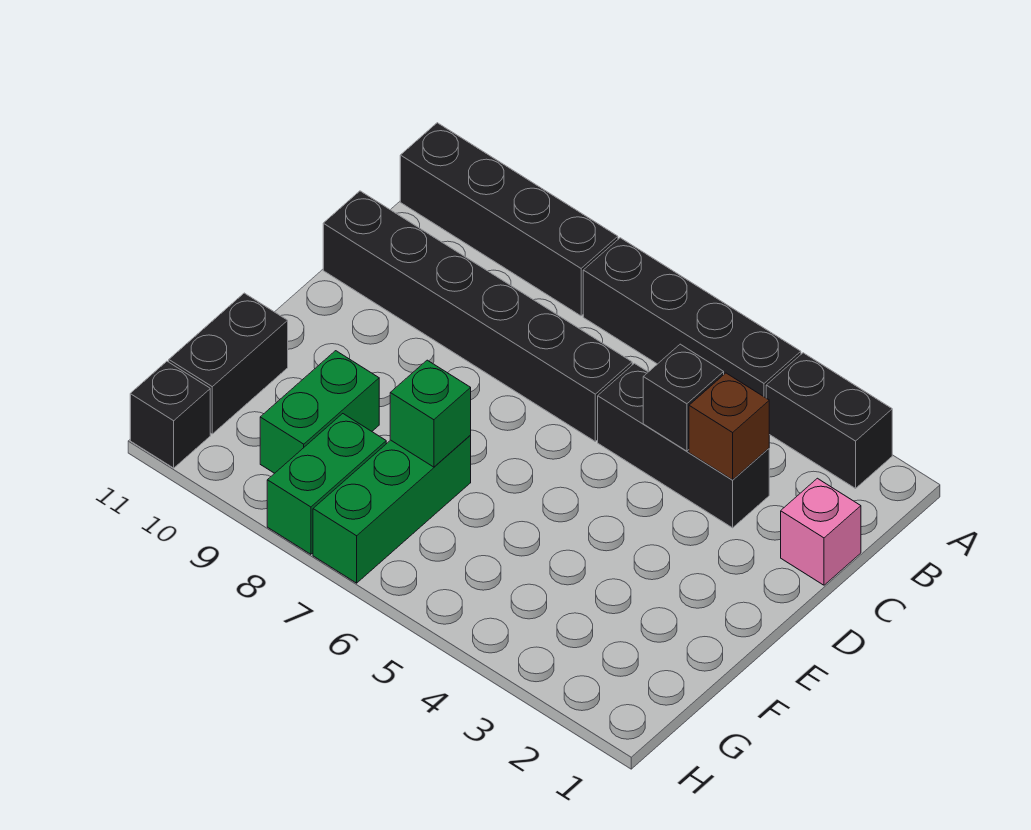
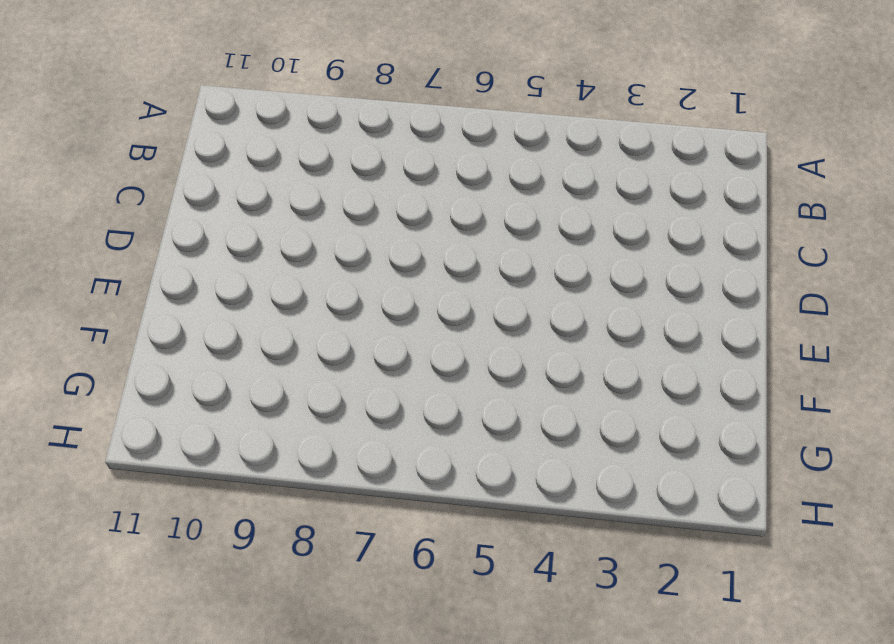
none -> black brick A2:A3 level 1
none -> black brick A4:A7 level 1
none -> black brick A8:A11 level 1

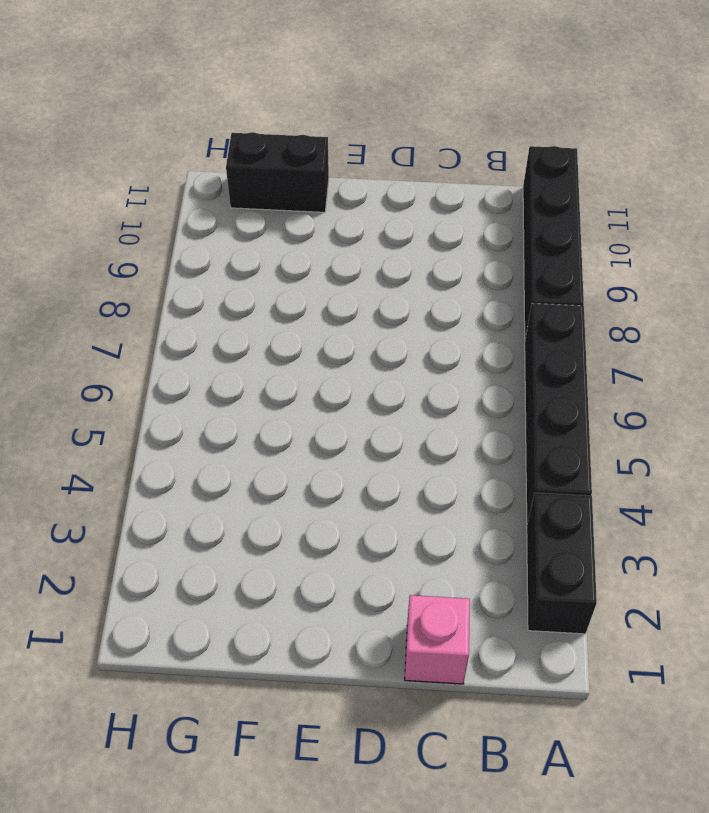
none -> black brick C3:C5 level 1
none -> black brick C6:C11 level 1
none -> green brick F7:H7 level 1

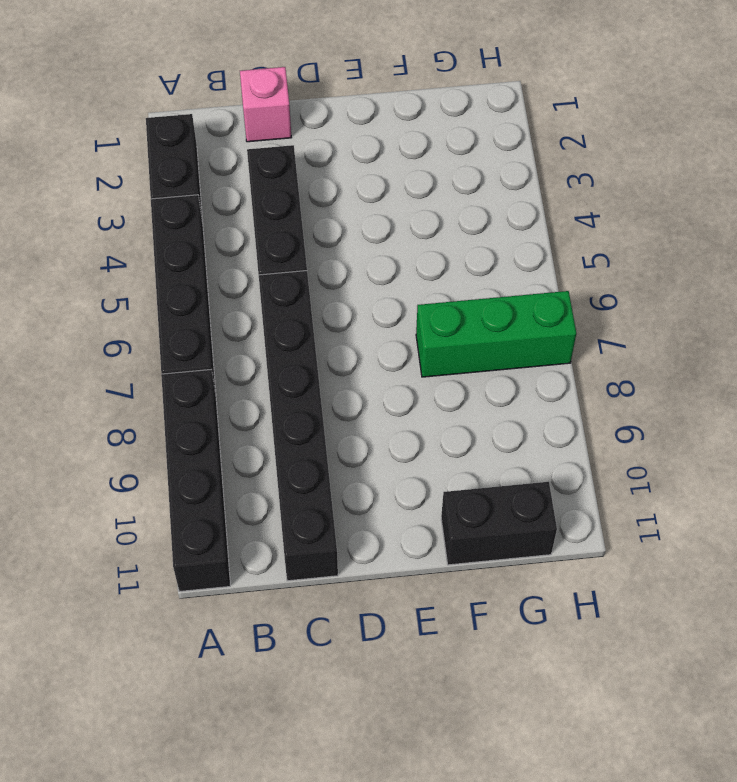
none -> green brick F9:G9 level 1
none -> green brick G8:H8 level 1
none -> black brick H11 level 1

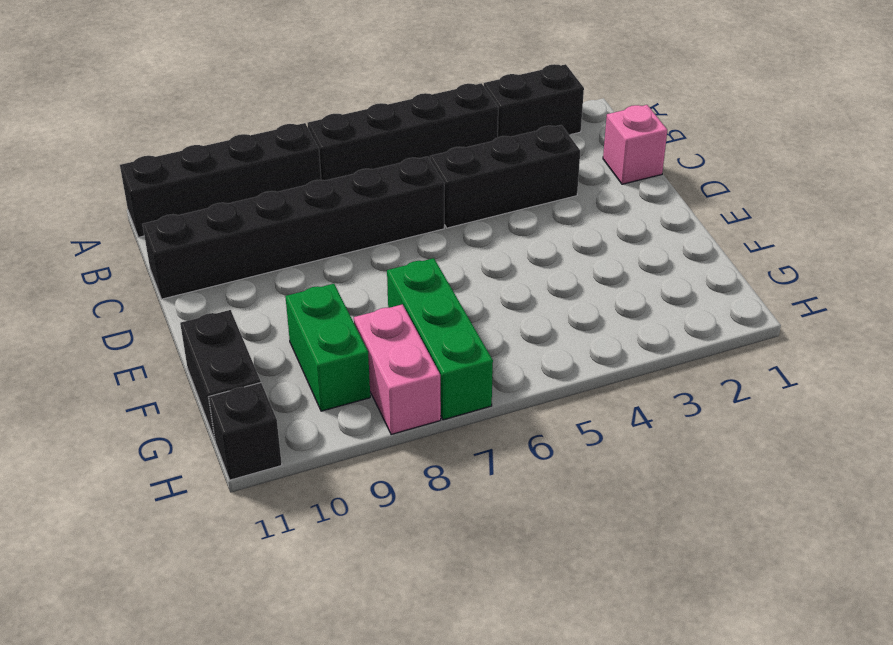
pink brick G8:H8 level 1 -> green brick G8:H8 level 1
none -> brown brick C3 level 2
none -> black brick C4 level 2
none -> green brick F7 level 2

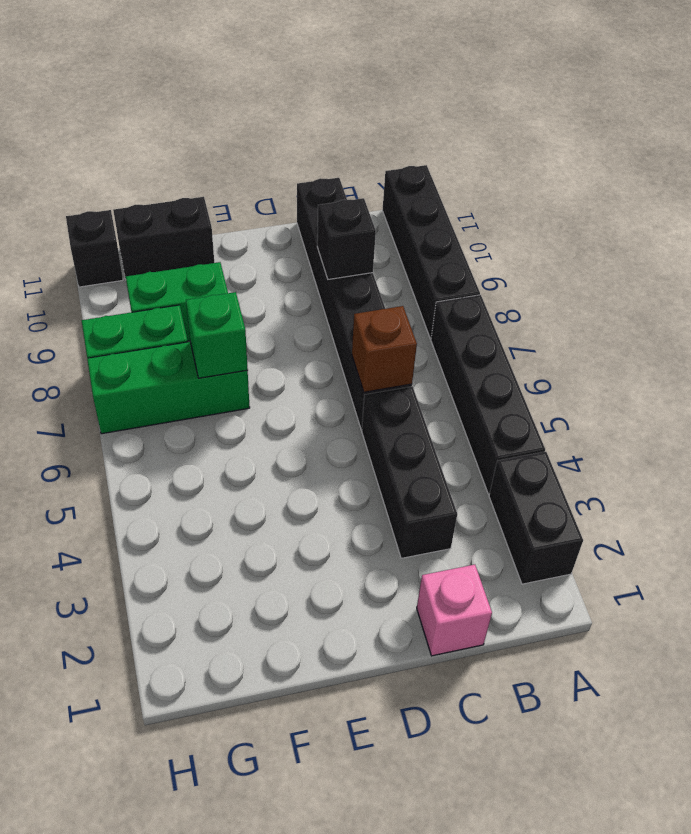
brown brick C6 level 2 -> brown brick C3 level 2
black brick C9 level 2 -> black brick C4 level 2

